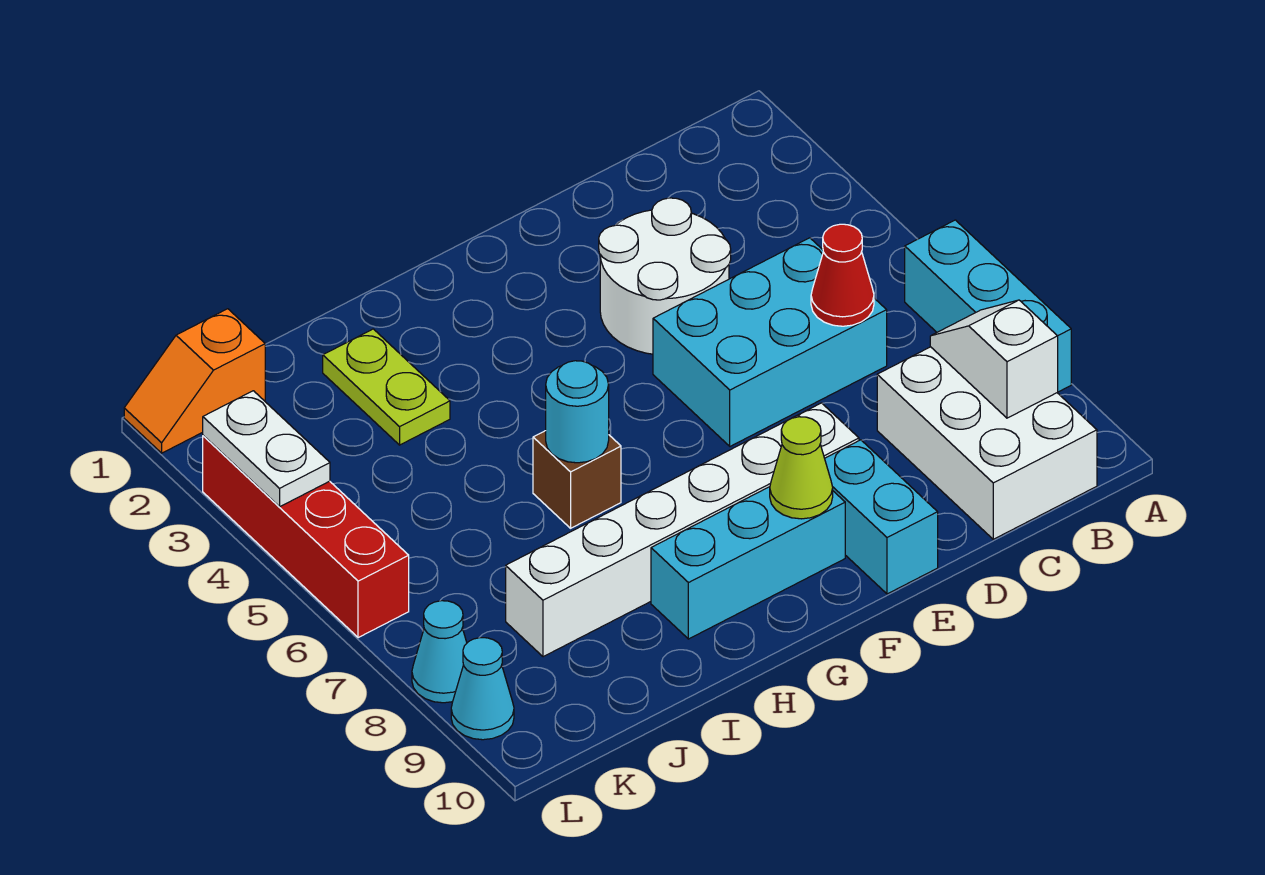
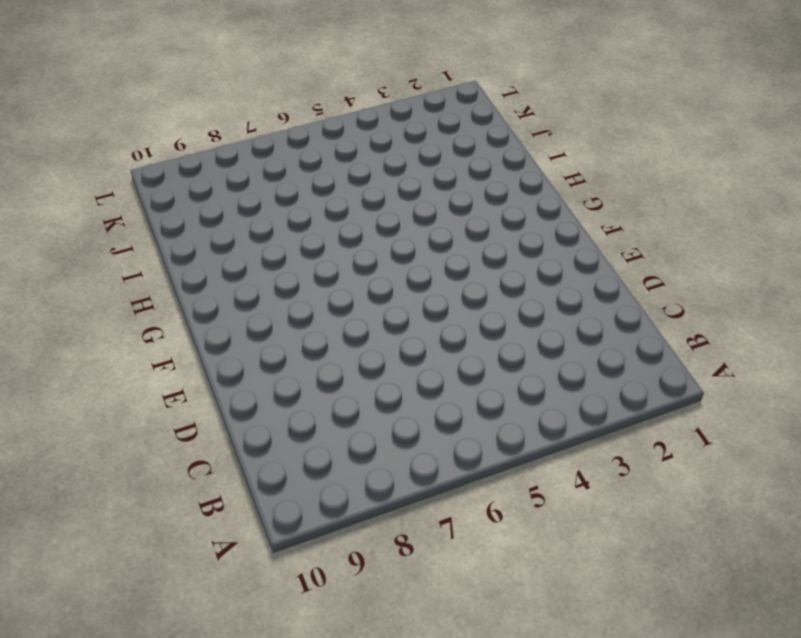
none -> cyan brick A6:A8 level 1
none -> white brick B8:C10 level 1
none -> cyan brick C5:E6 level 1

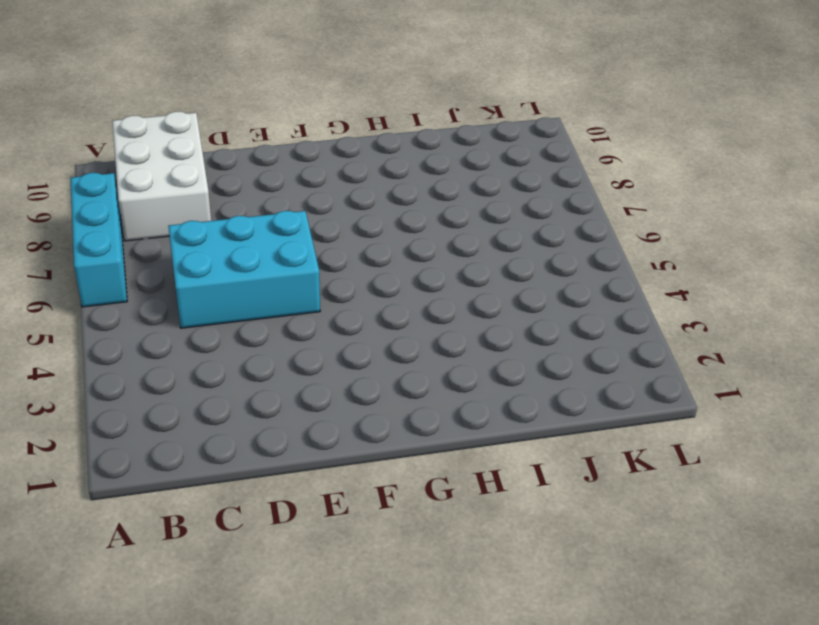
none -> white round brick D3:E4 level 1
none -> white brick E8:J8 level 1
none -> cyan brick E9:E10 level 1

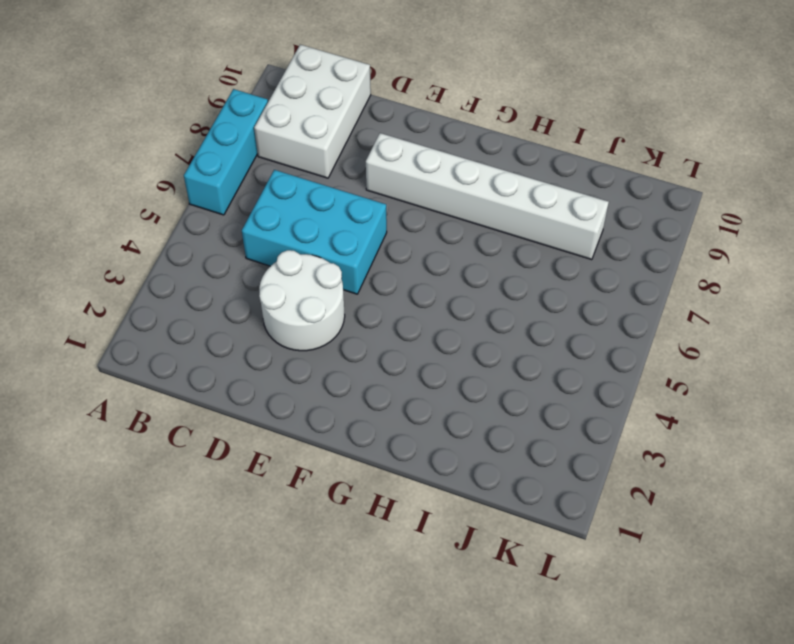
none -> cyan brick E9:E10 level 1
none -> cyan brick F9:H9 level 1
none -> brown brick H6 level 1

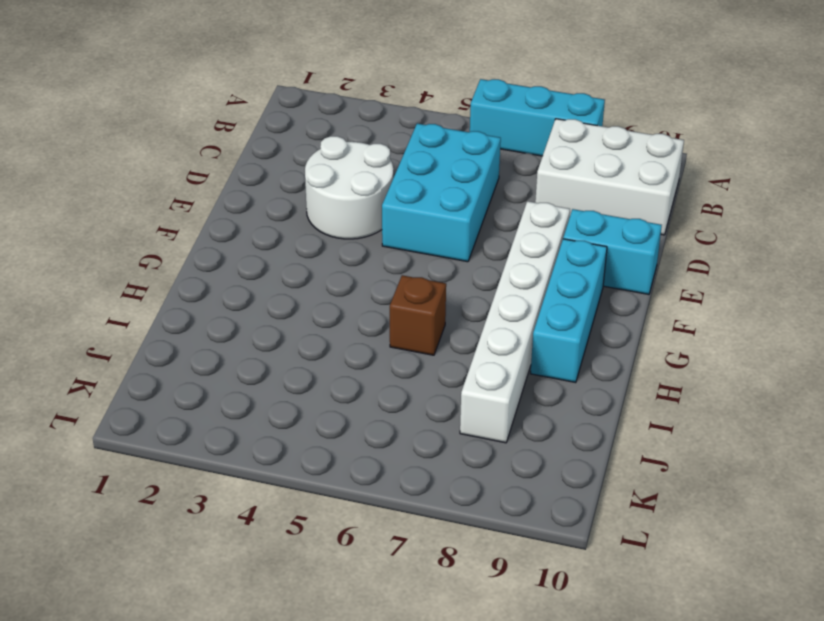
none -> lime plate I2:I3 level 1
none -> orange slope K1:L1 level 1 top K
none -> red brick L3:L6 level 1

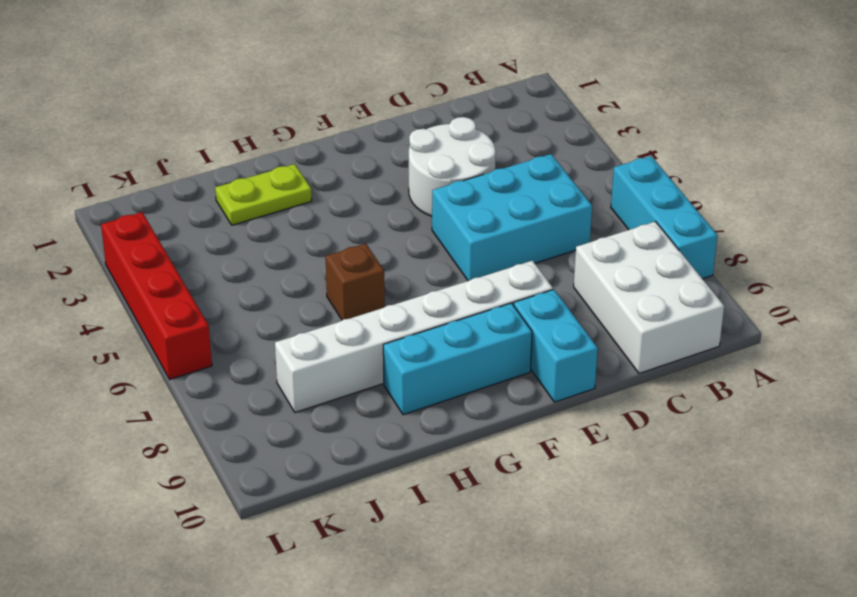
lime plate H2:I2 level 1 -> lime plate I2:I3 level 1
none -> orange slope K1:L1 level 1 top K
none -> cyan cone L8 level 1
none -> cyan cone L9 level 1

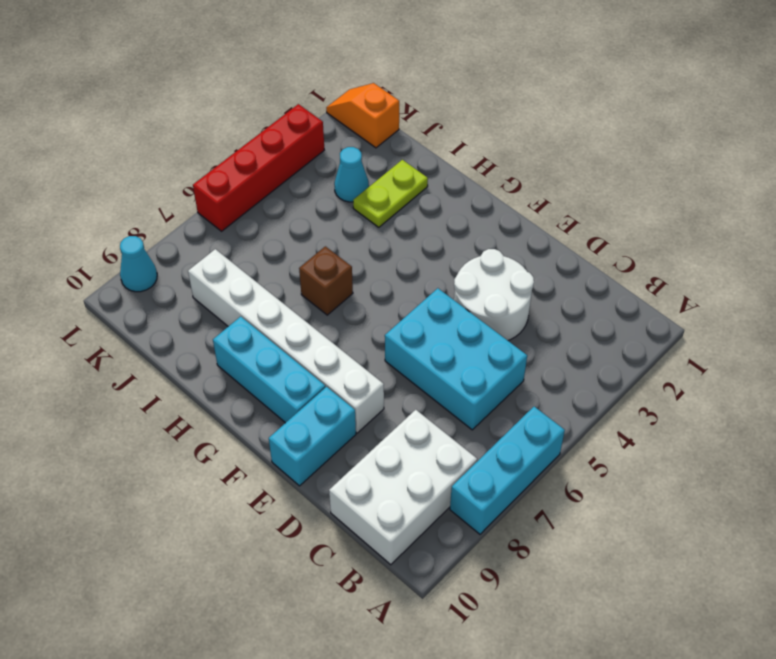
cyan cone J3 level 1 -> cyan cone L8 level 1
none -> white slope B8:B9 level 2 top 9
none -> red cone C6 level 2
none -> lime cone F9 level 2

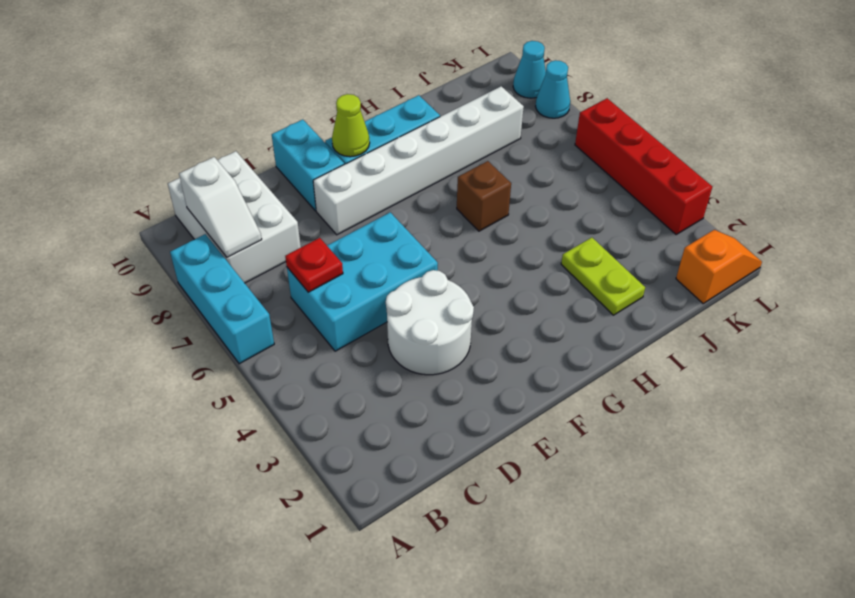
red plate C6 level 2 -> red cone C6 level 2
none -> cyan round brick H6 level 2
none -> white plate L3:L4 level 2

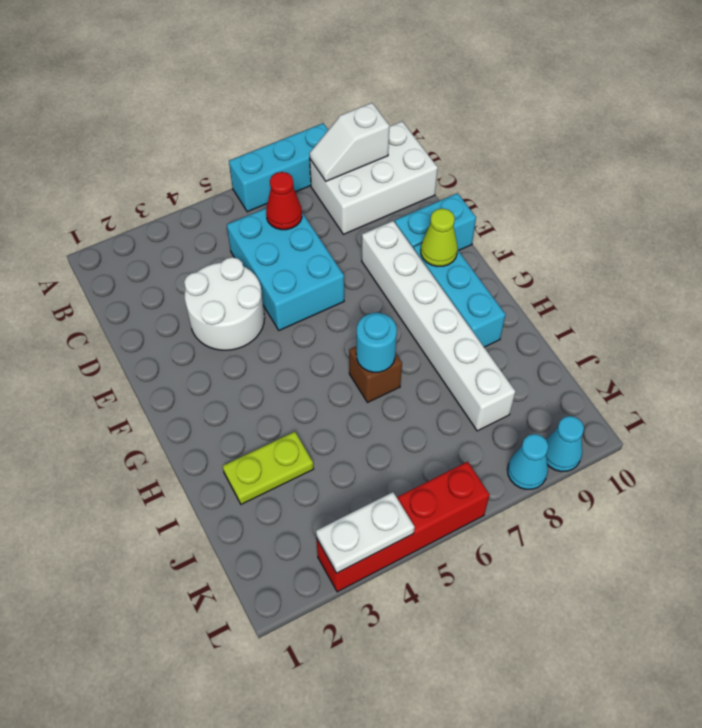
none -> orange slope K1:L1 level 1 top K

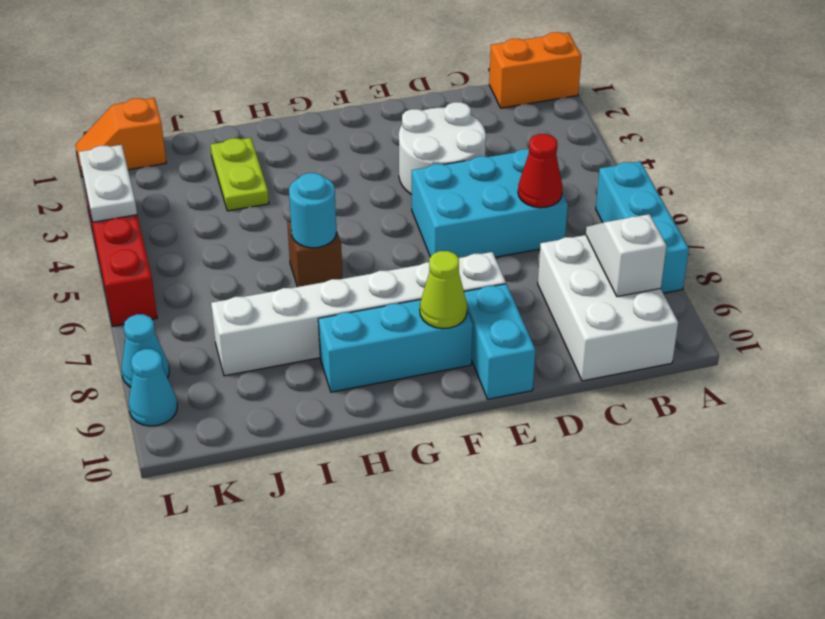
orange brick A1:B1 level 1 -> none

